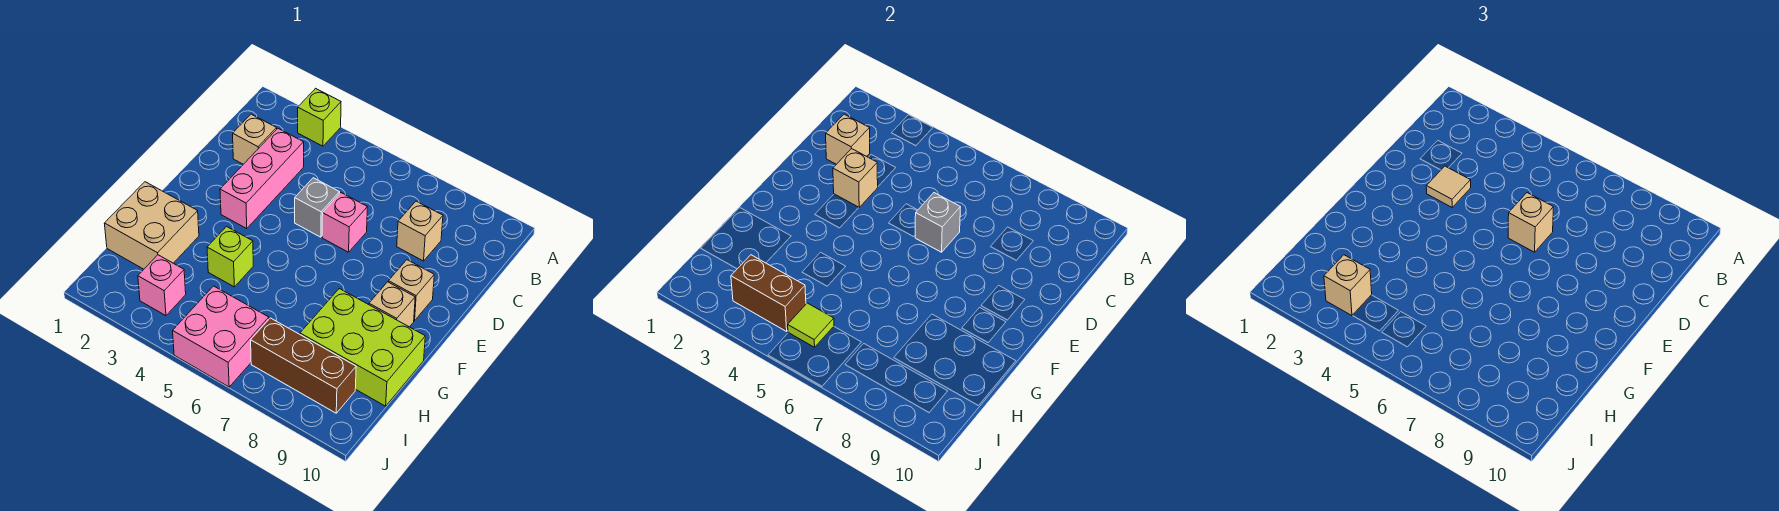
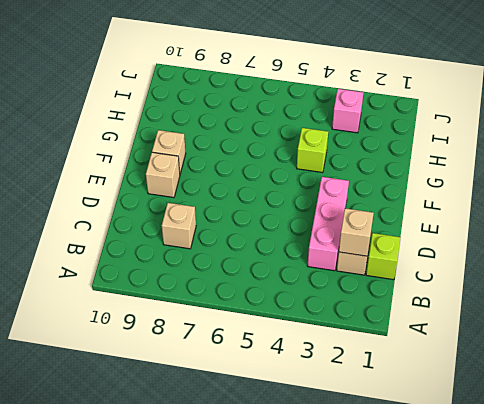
lime brick C1 level 1 -> lime brick A3 level 1
none -> grey brick D5 level 1
none -> pink brick D6 level 1
none -> tan brick G1:H2 level 1

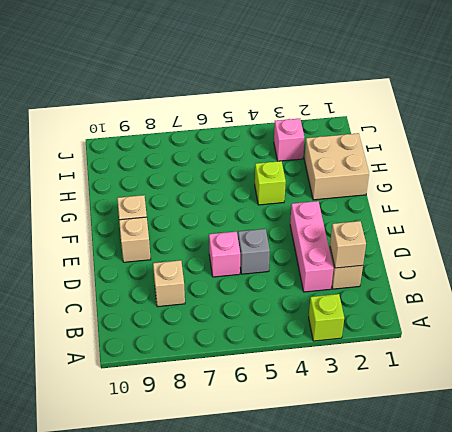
none -> lime brick G8:H10 level 1
none -> pink brick I5:J6 level 1
none -> brown brick I7:I9 level 1

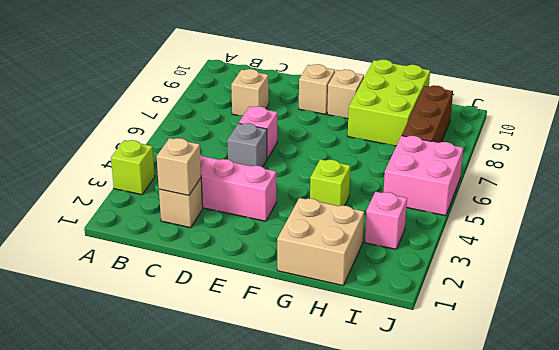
none -> tan brick D3 level 2
none -> grey brick D6 level 2
none -> brown brick I3:I4 level 2

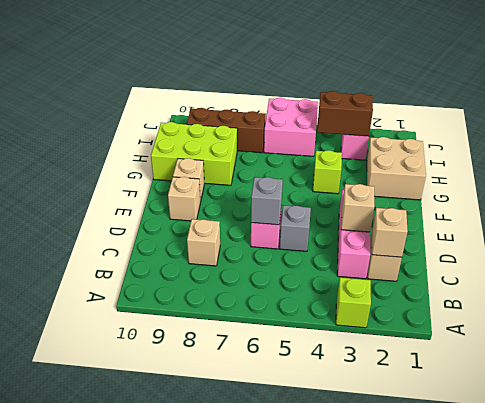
none -> lime tile I5 level 2
none -> tan tile D3 level 3
none -> tan brick D6 level 3

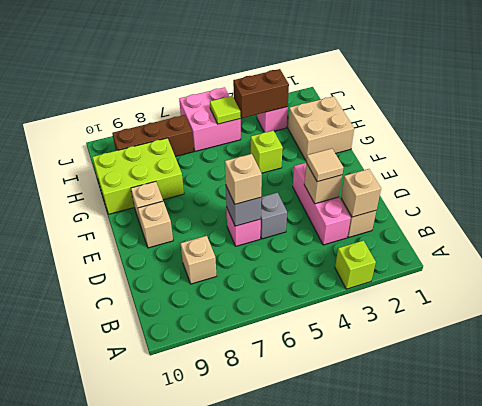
none -> tan brick I3 level 3

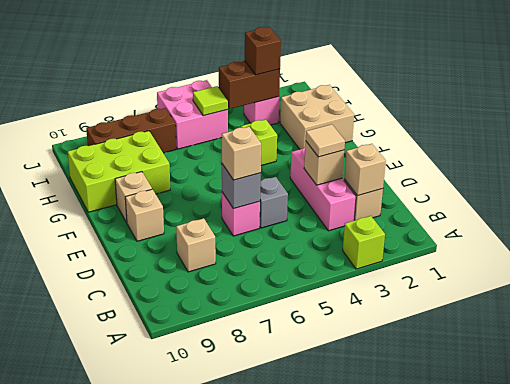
brown brick I3 level 3 -> tan brick I3 level 3

